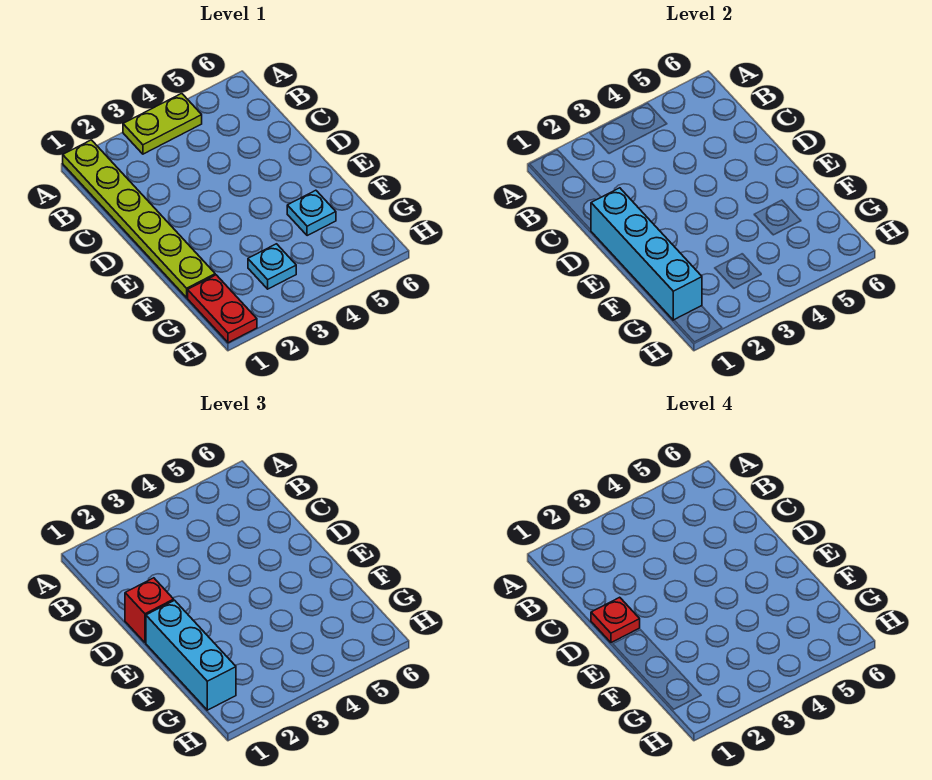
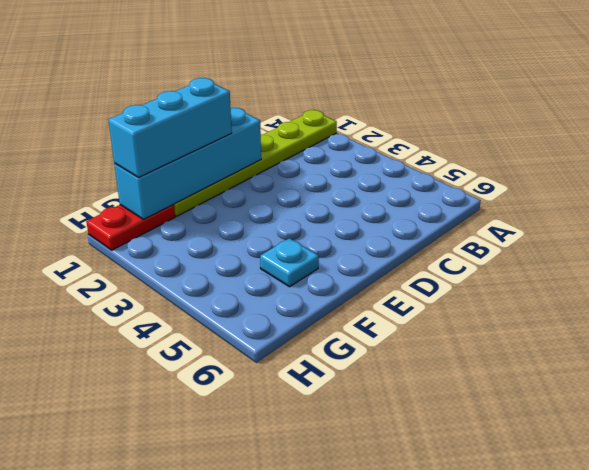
none -> lime plate A3:A4 level 1
none -> cyan plate G3 level 1

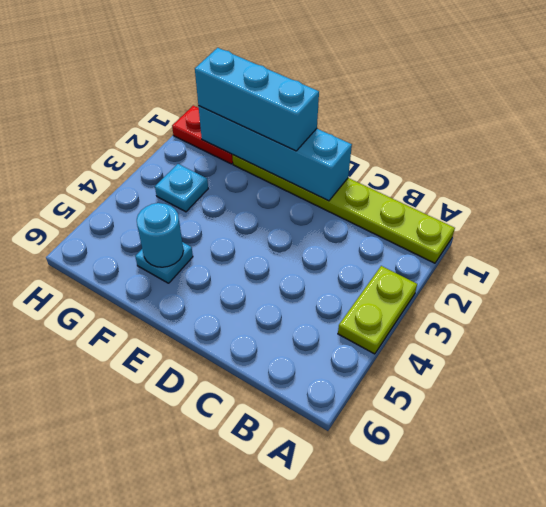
cyan round brick F5 level 2 -> none
none -> red brick D1 level 3
none -> red plate D1 level 4

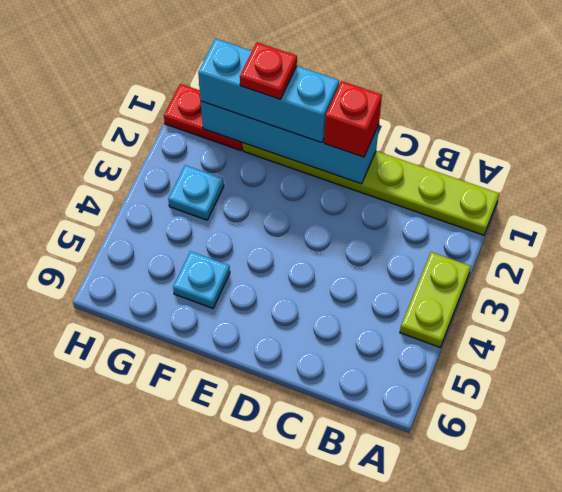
red plate F1 level 4 -> red plate D1 level 4

